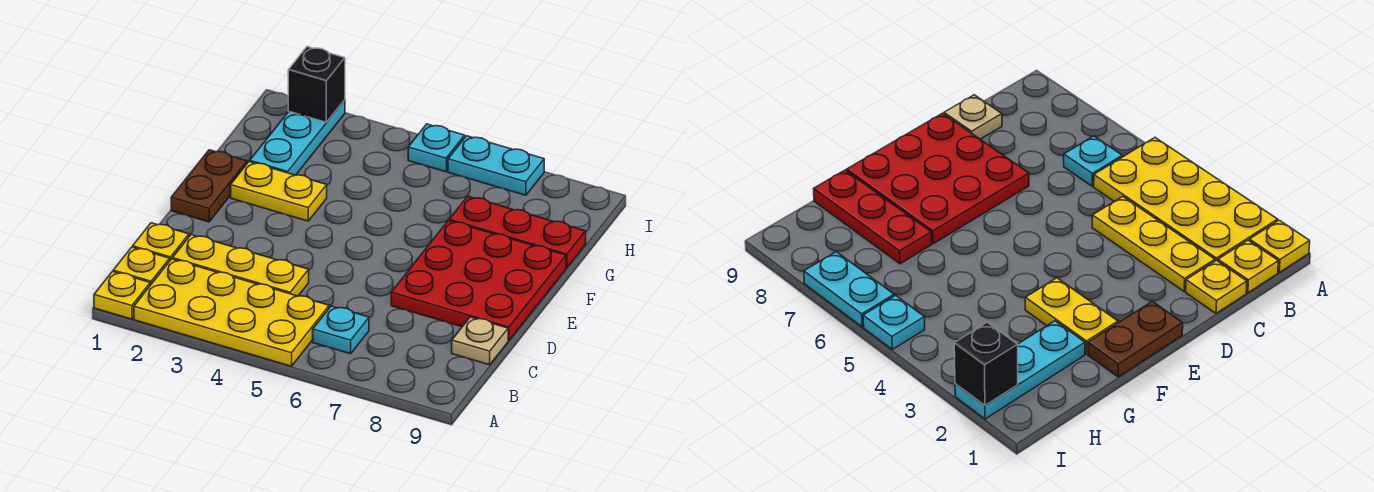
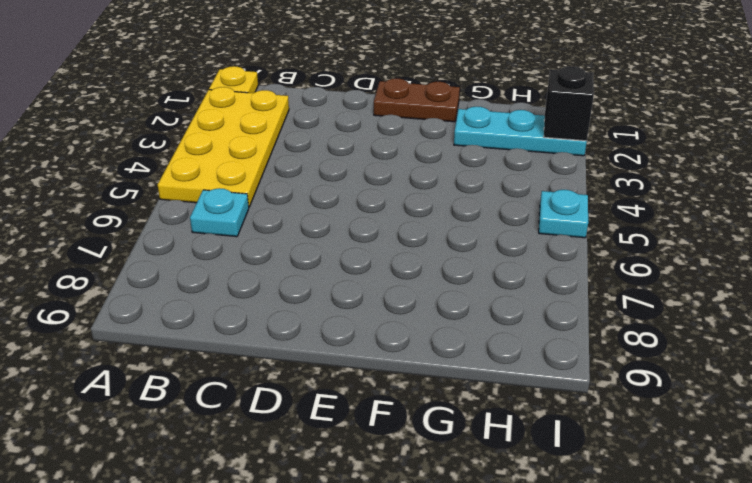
none -> yellow plate B1 level 1
none -> yellow plate C1 level 1
none -> yellow plate C2:C4 level 1

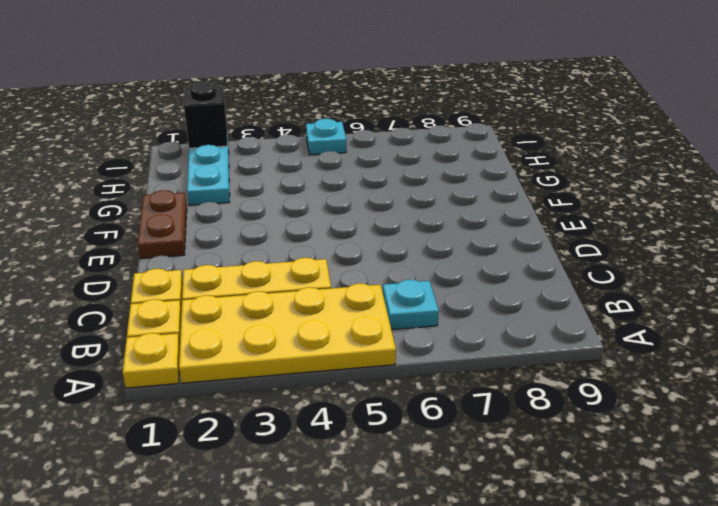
none -> tan plate C9 level 1
none -> red plate D7:F9 level 1
none -> yellow plate F2:F3 level 1

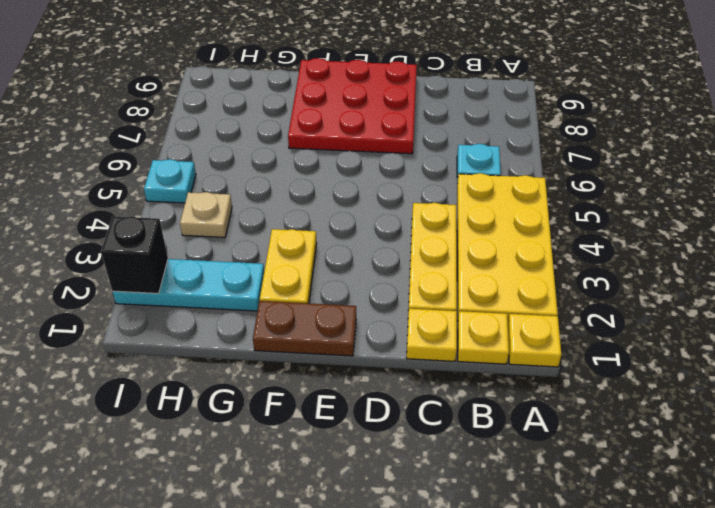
tan plate H4 level 1 -> tan plate C9 level 1
none -> red plate G7:G9 level 1
none -> cyan plate I6:I7 level 1

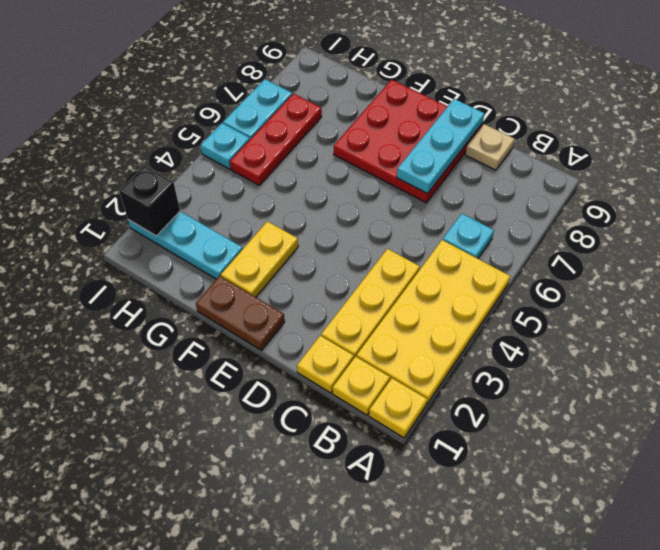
cyan plate D7:D9 level 2 -> none
red plate H5:H7 level 1 -> red plate G7:G9 level 1

